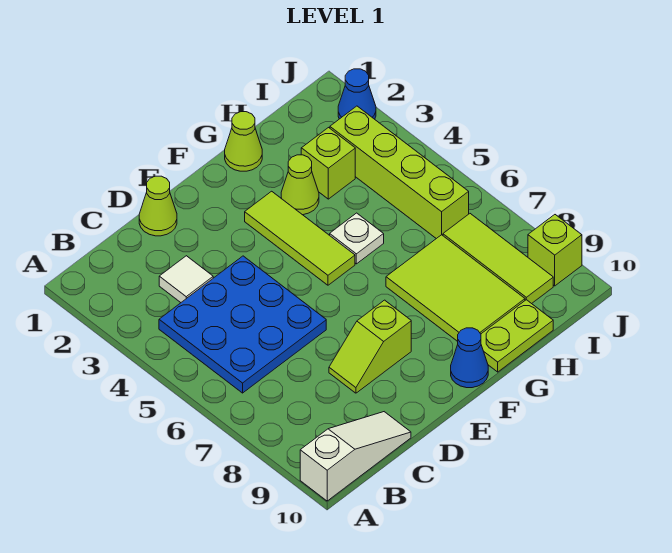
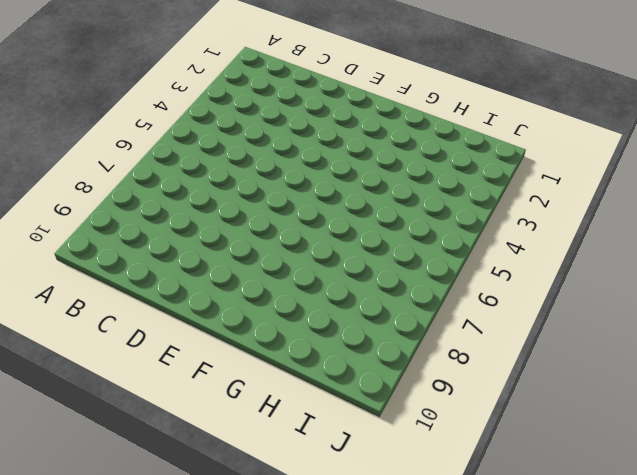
none -> white slope A10:C10 level 1 top A
none -> blue plate B4:D6 level 1
none -> white tile C3 level 1

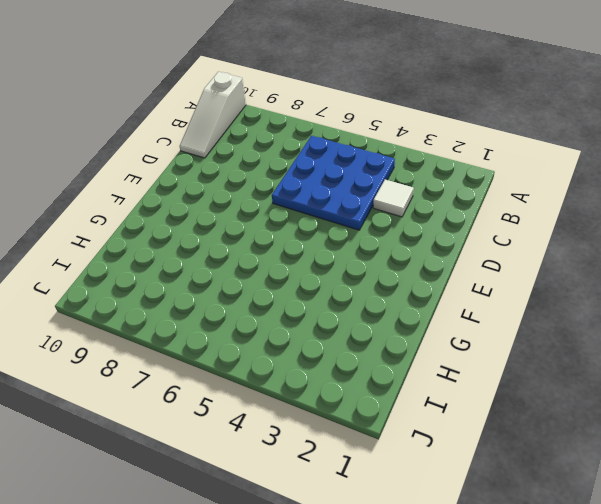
none -> lime cone D1 level 1
none -> lime slope D8:E8 level 1 top E
none -> lime tile F3:F5 level 1

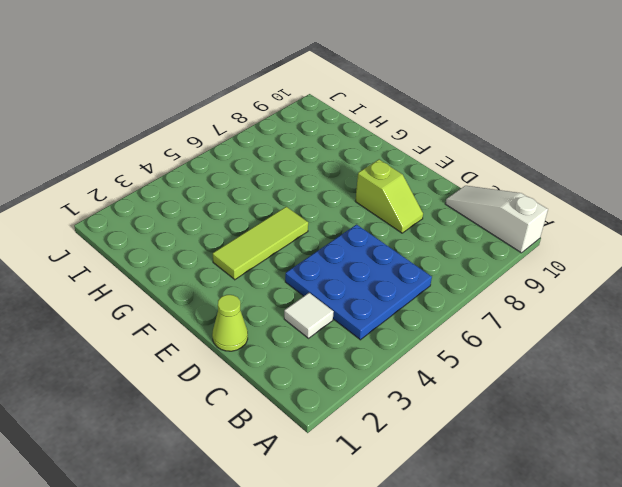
none -> blue cone F10 level 1
none -> lime cone G1 level 1
none -> lime cone G3 level 1

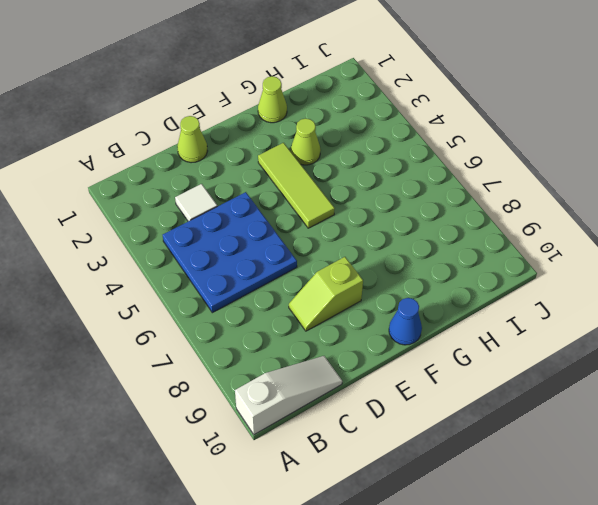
none -> white plate G5 level 1
none -> lime tile G7:H9 level 1
none -> lime plate G10:H10 level 1

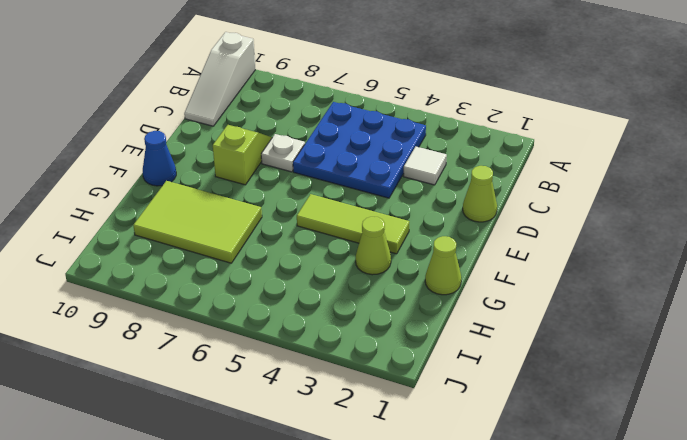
white plate D7 level 1 -> white plate G5 level 1
none -> lime plate G10:H10 level 1
none -> lime brick H3 level 1
none -> lime brick I3:I6 level 1

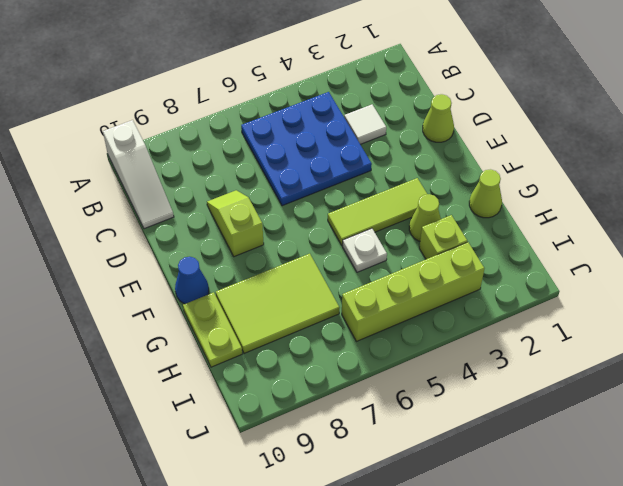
none -> lime tile I7:I9 level 1
none -> blue cone J2 level 1
none -> lime brick J9 level 1

